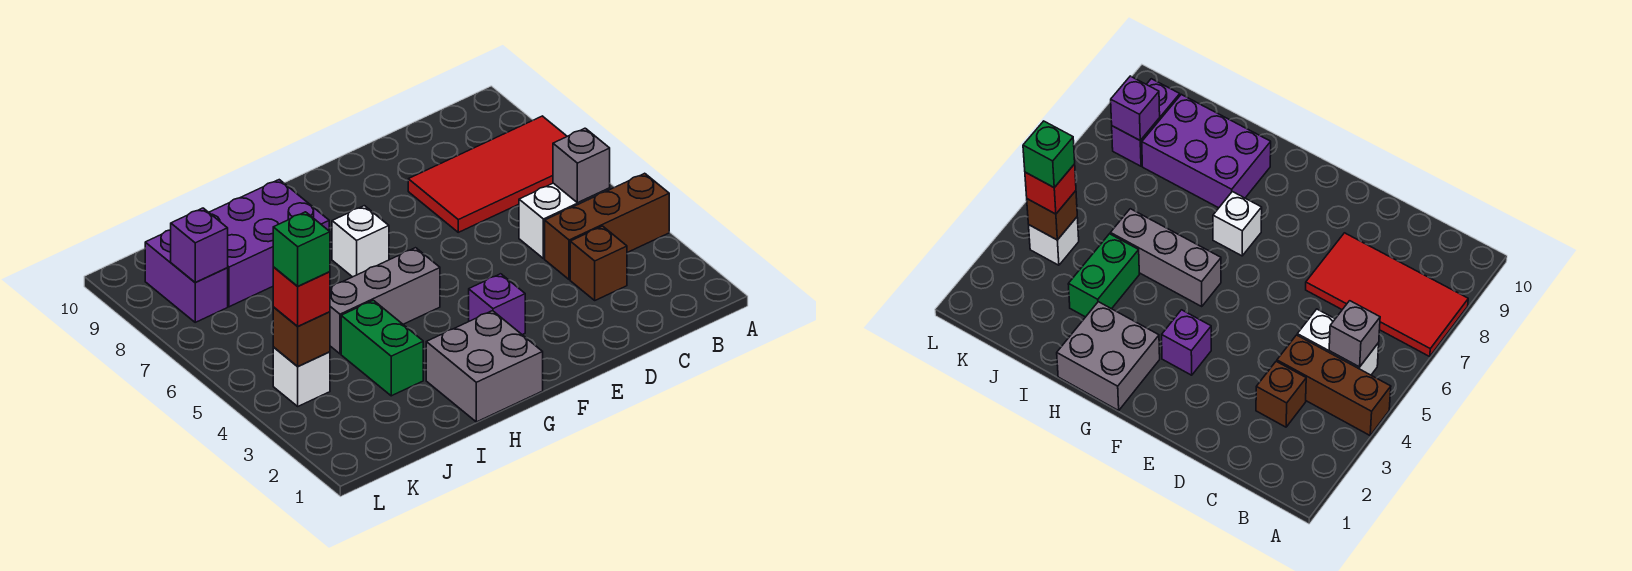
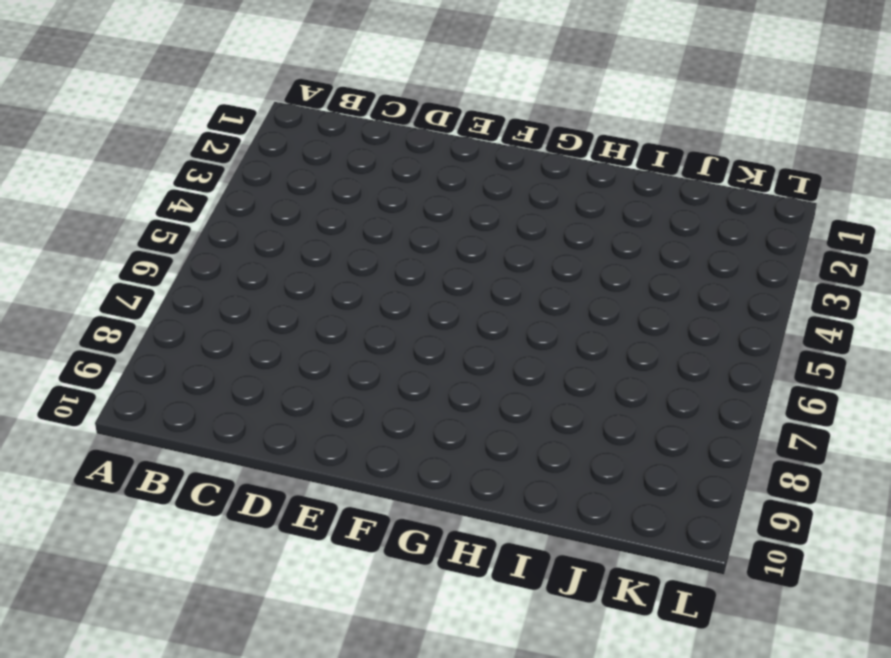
none -> brown brick A4:C4 level 1
none -> red tile A7:D8 level 1
none -> white brick B5:C5 level 1

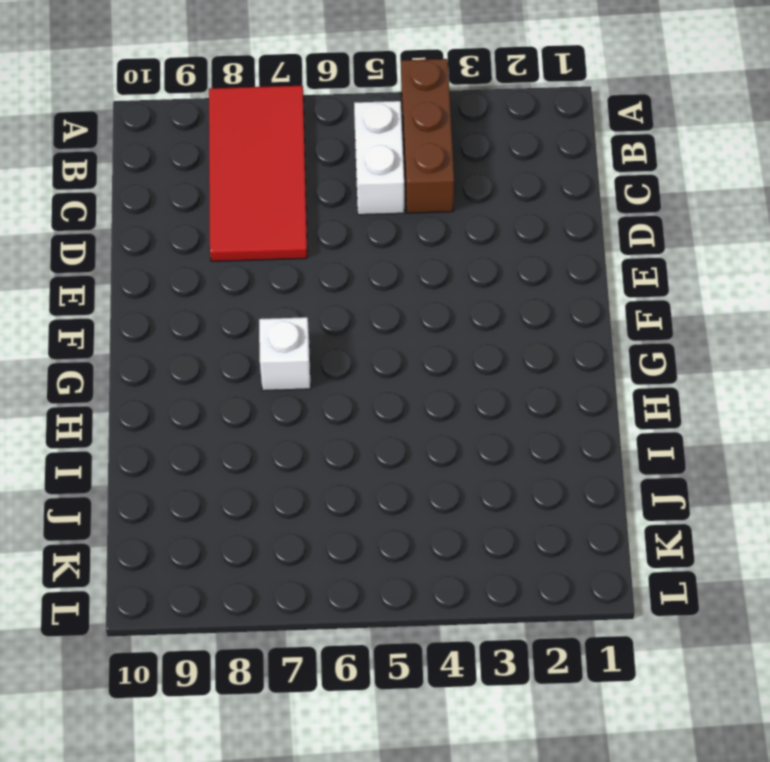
none -> brown brick C3 level 1
none -> purple brick F3 level 1
none -> grey brick G1:H2 level 1

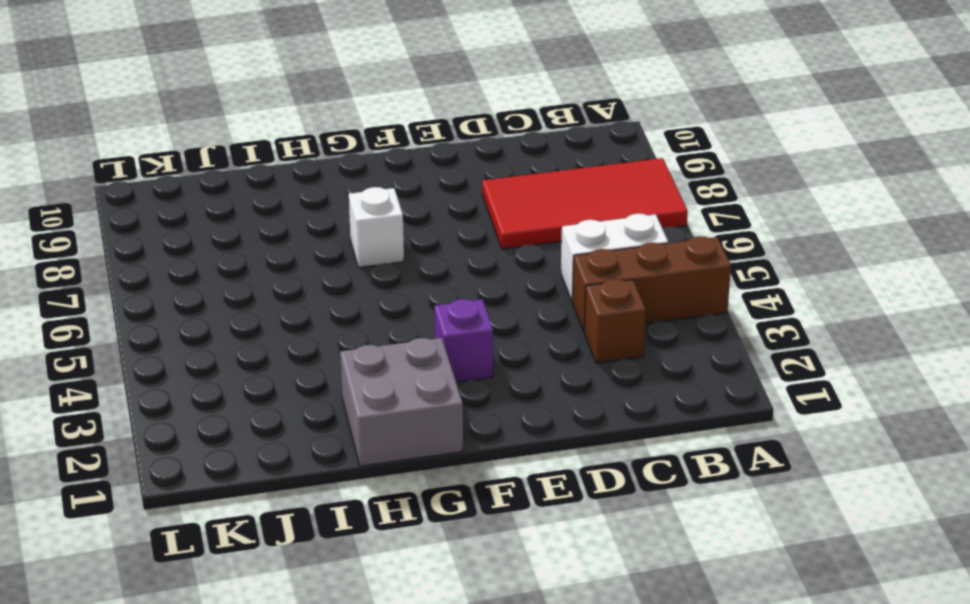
none -> grey brick G5:I5 level 1
none -> purple brick H8:J9 level 1
none -> green brick I3:I4 level 1

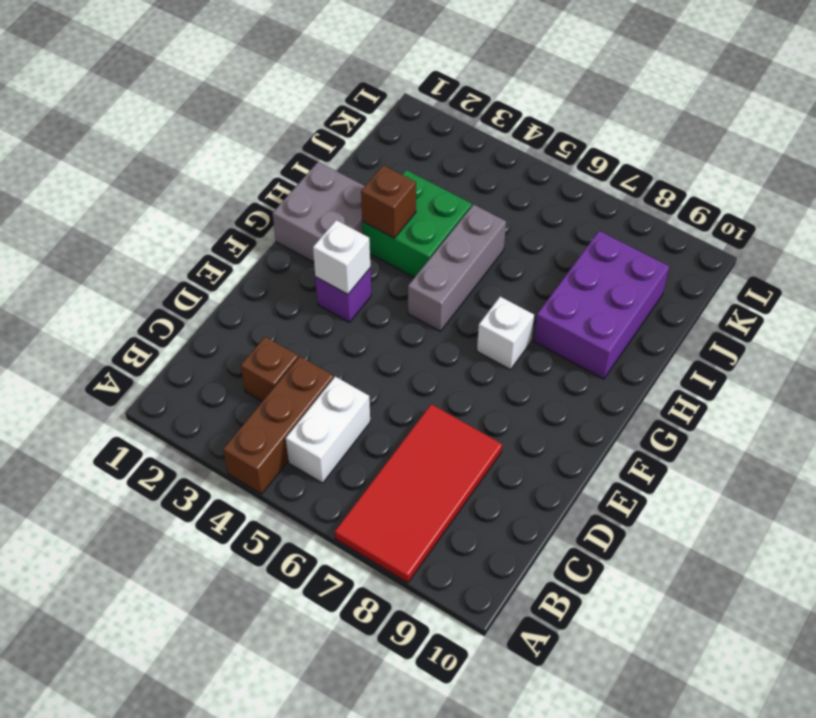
white brick F3 level 2 -> white brick K4 level 1
green brick H3:I4 level 1 -> green brick I3:I4 level 1
brown brick H3 level 2 -> brown brick K4 level 2
none -> purple brick K8:K9 level 1
none -> grey brick B5 level 2
none -> purple brick K8 level 2

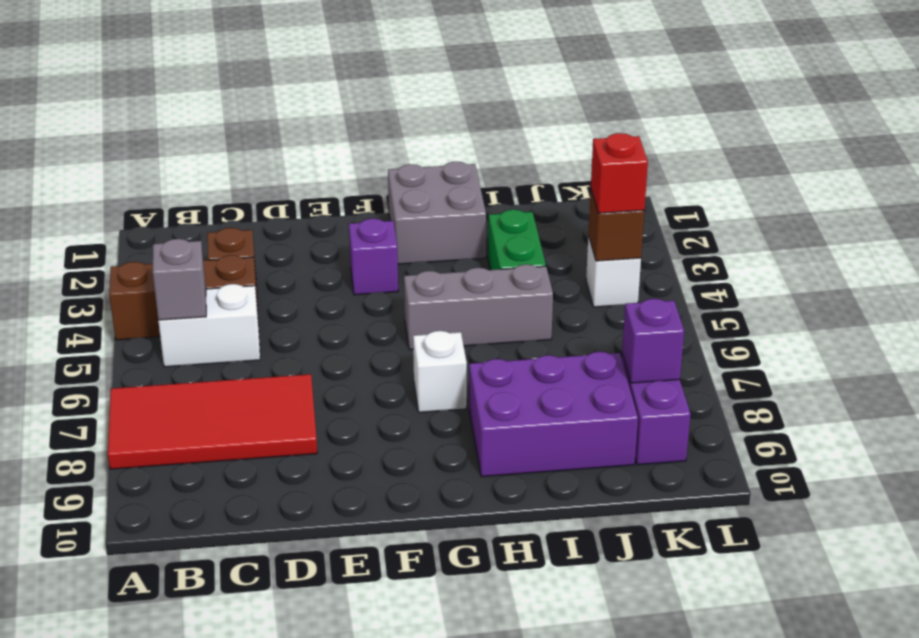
none -> green brick K4 level 4

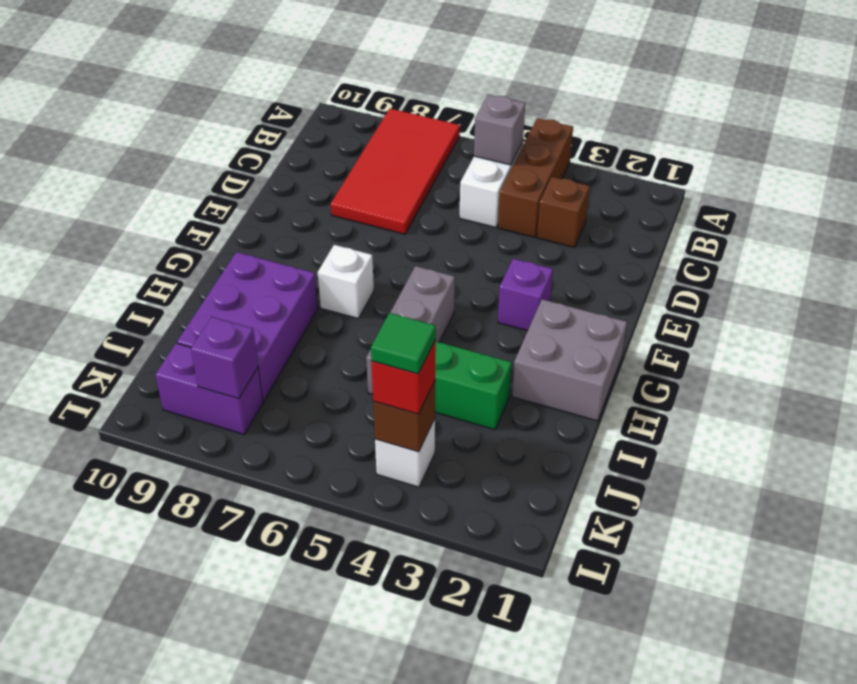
green tile K4 level 4 -> green brick K4 level 4

